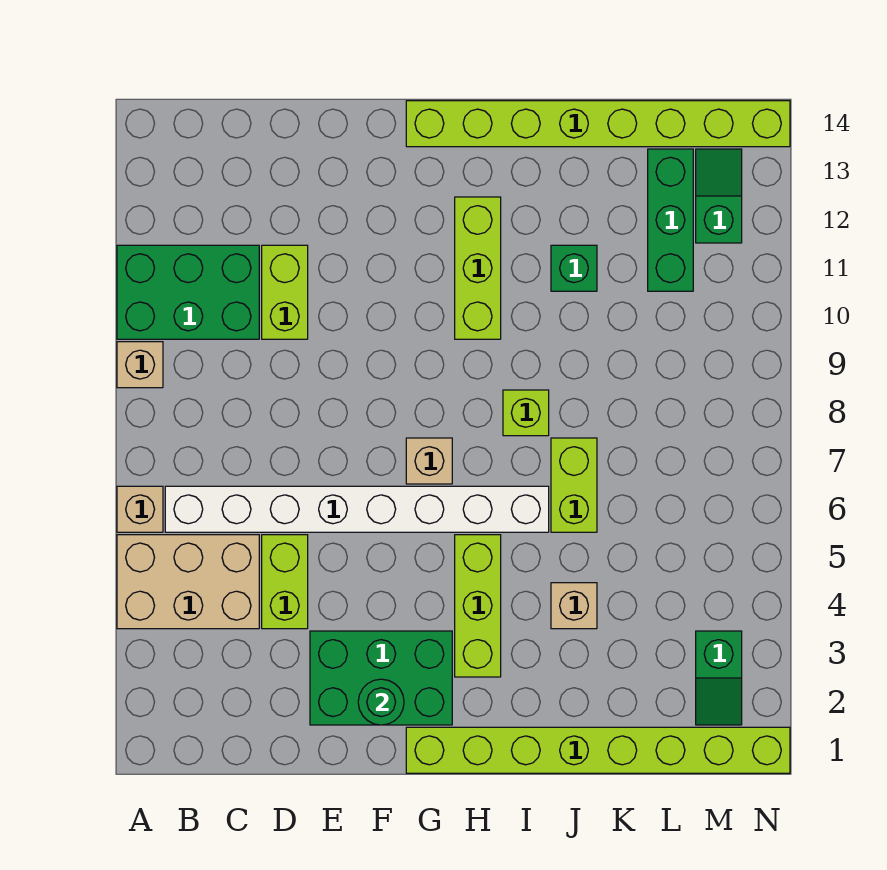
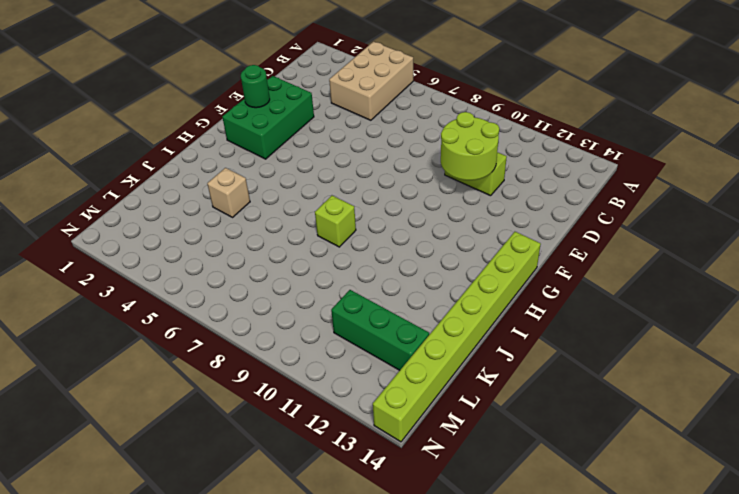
lime round brick D10:E11 level 2 -> none
none -> tan brick A6 level 1
none -> tan brick A9 level 1
none -> green brick A10:C11 level 1

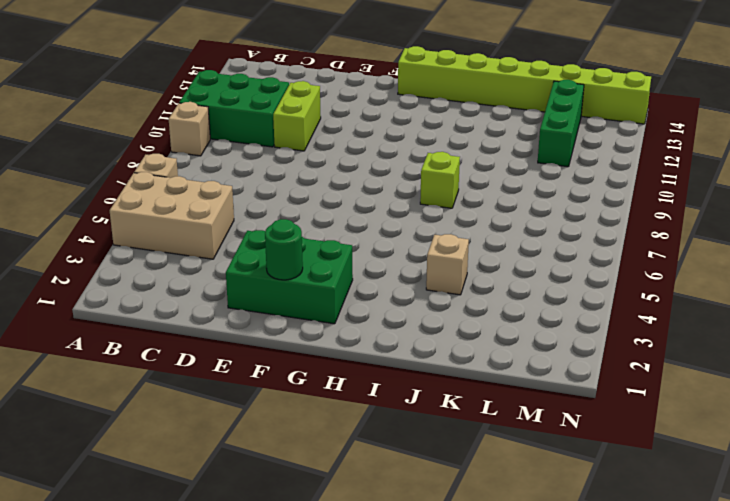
none -> white brick B6:I6 level 1
none -> lime brick D4:D5 level 1
none -> lime brick G1:N1 level 1

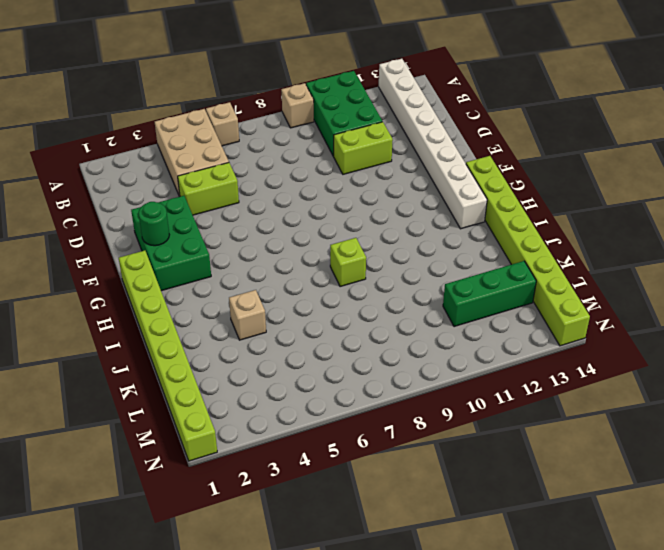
white brick A13:H13 level 1 -> white brick B6:I6 level 1
none -> tan brick G7 level 1
none -> lime brick H3:H5 level 1
none -> lime brick H10:H12 level 1

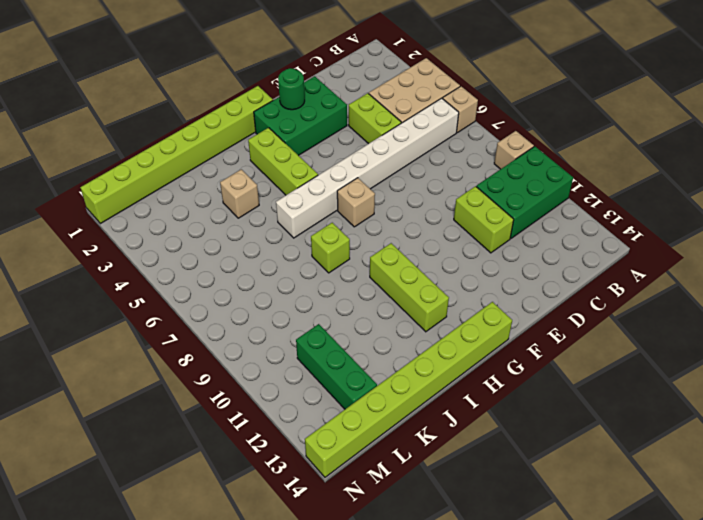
none -> lime brick J6:J7 level 1
none -> green brick J11 level 1
none -> green slope M2:M3 level 1 top 3

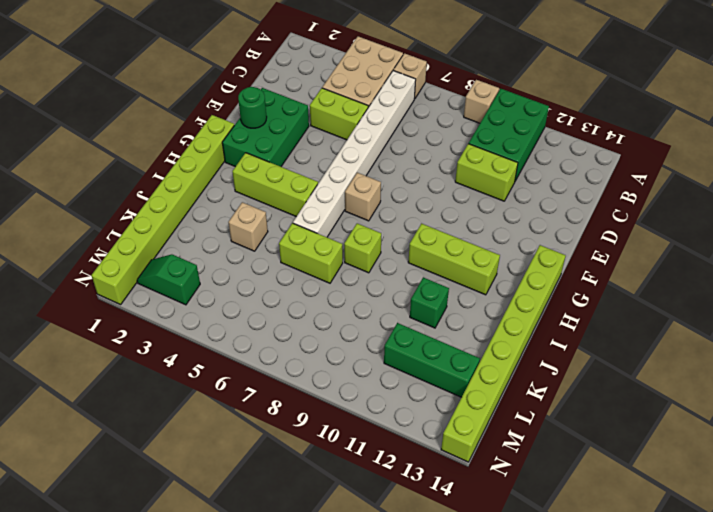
none -> green slope M12:M13 level 1 top 12

